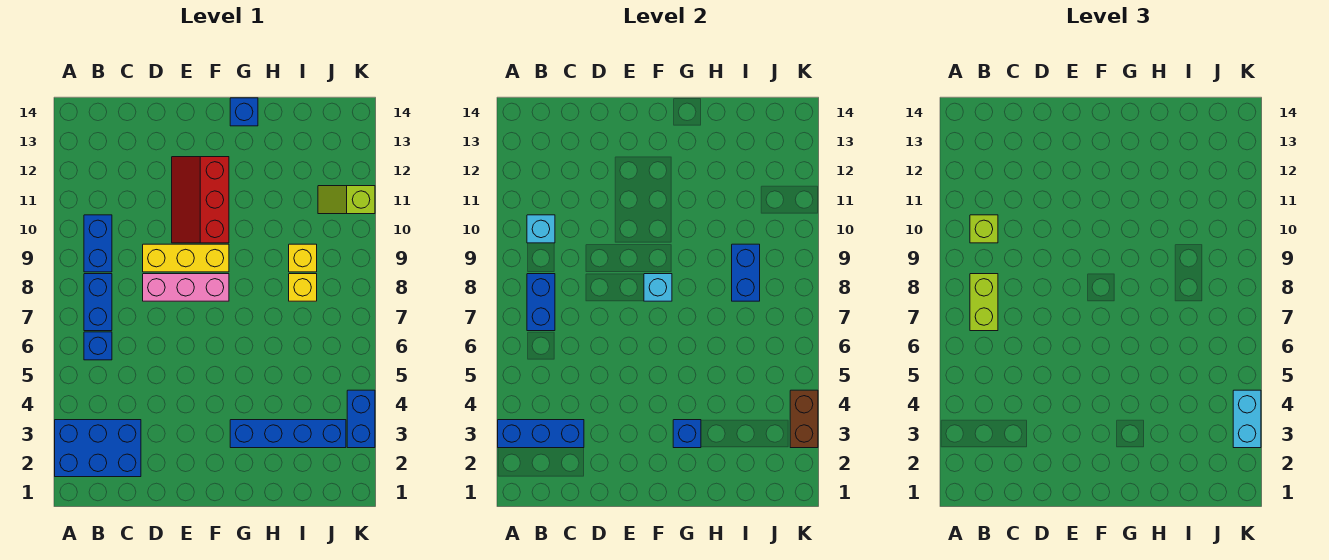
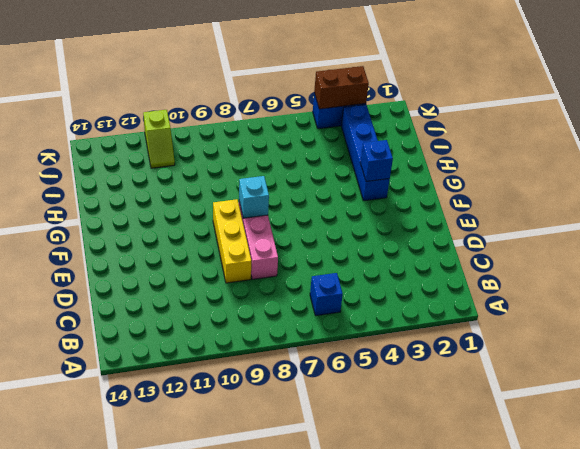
none -> blue brick A2:C3 level 1
none -> blue brick B7:B8 level 1
none -> blue brick B9:B10 level 1

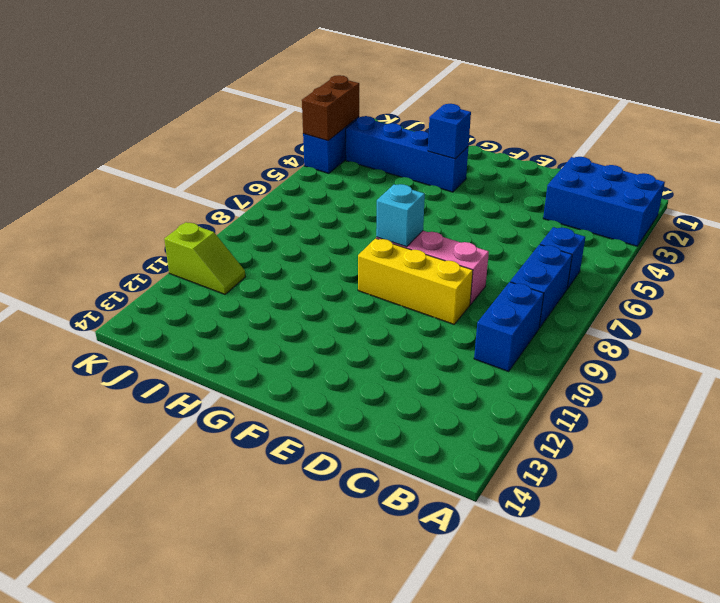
none -> red slope E10:F12 level 1 top F
none -> blue brick G14 level 1
none -> yellow brick I8 level 1

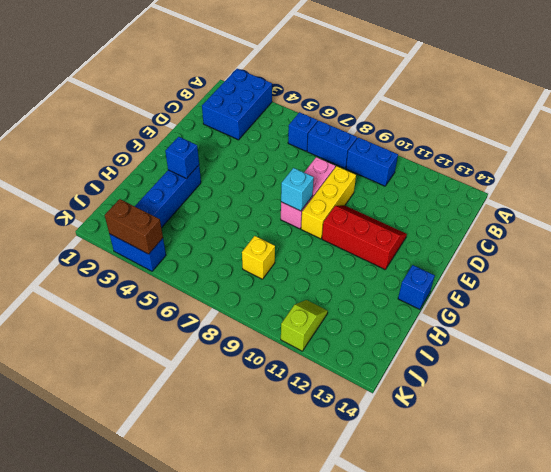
none -> yellow brick I9 level 1
none -> blue brick A3:C3 level 2
none -> blue brick B7:B8 level 2

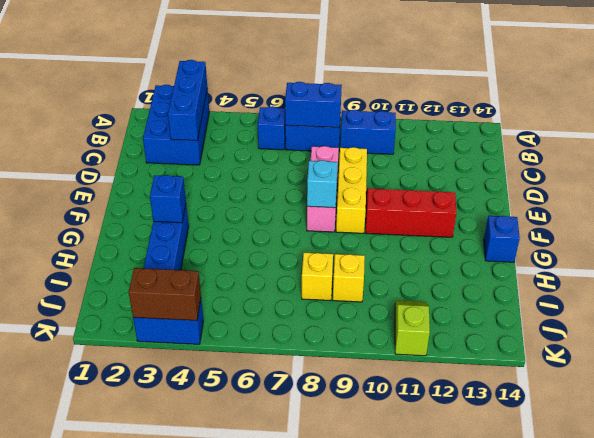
none -> cyan brick B10 level 2
none -> blue brick I8:I9 level 2
none -> lime brick B7:B8 level 3

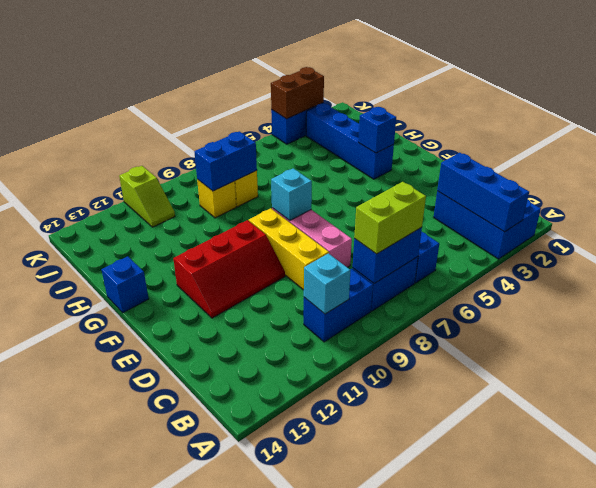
none -> lime brick B10 level 3
none -> cyan brick K3:K4 level 3

